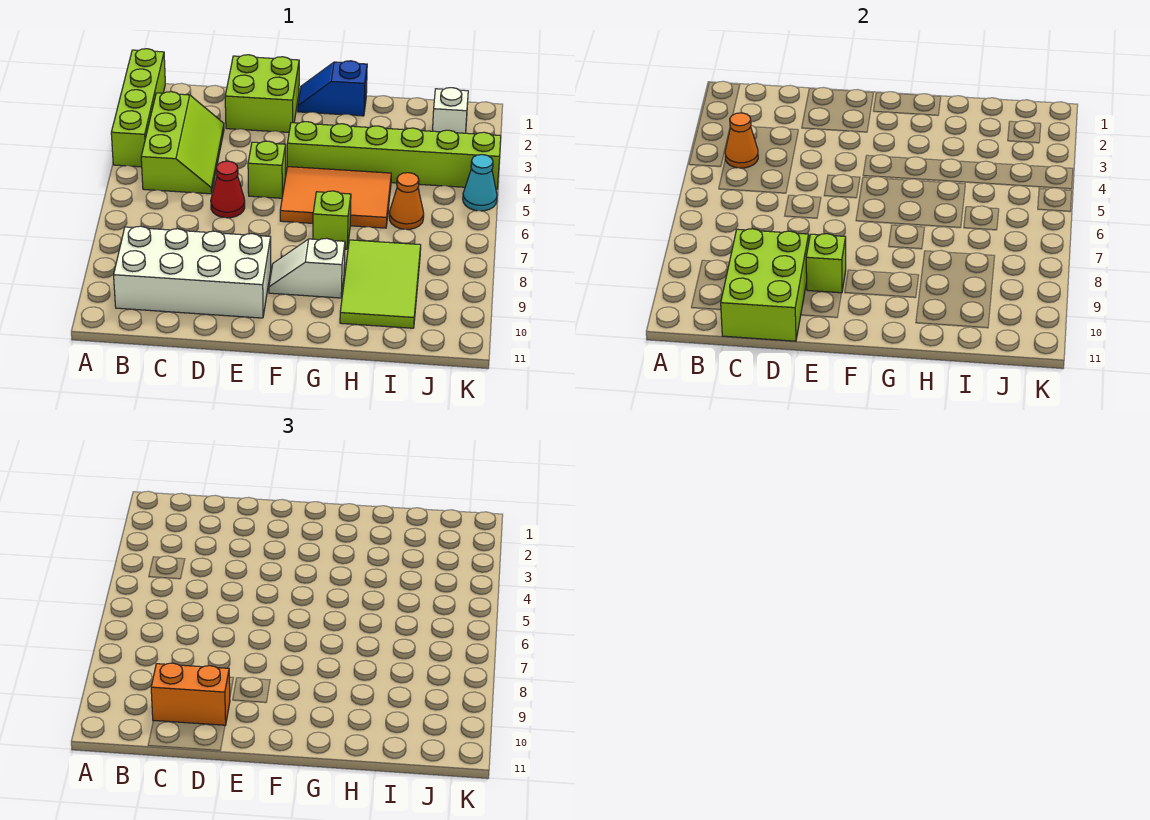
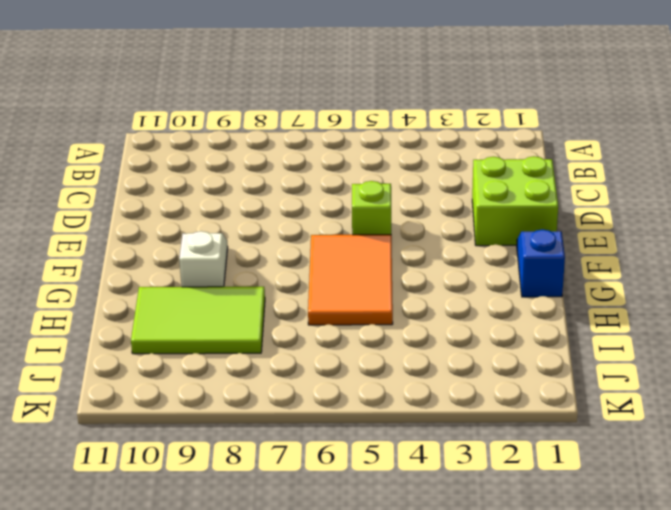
none -> lime brick A1:A4 level 1
none -> lime slope B3:C5 level 1 top B
none -> white brick B9:E10 level 1

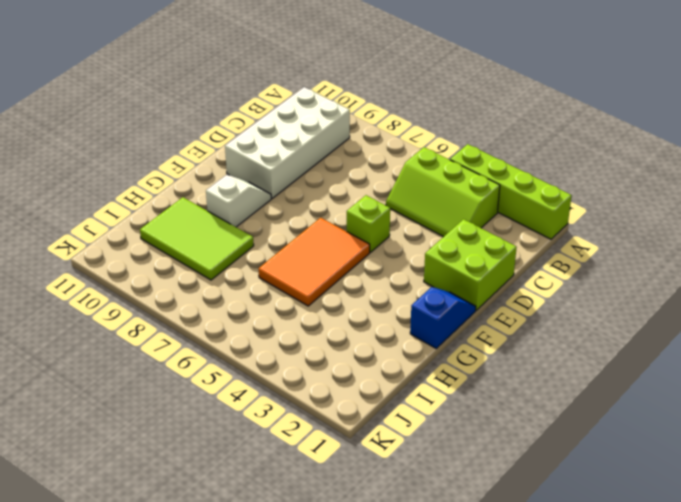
none -> red cone D6 level 1
none -> lime brick F4:K4 level 1
none -> lime brick G7 level 1

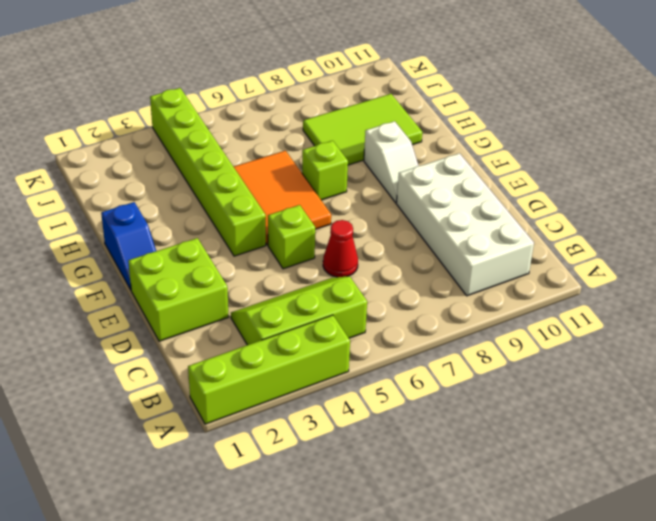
none -> orange cone I6 level 1
none -> white brick J2 level 1
none -> cyan cone K5 level 1

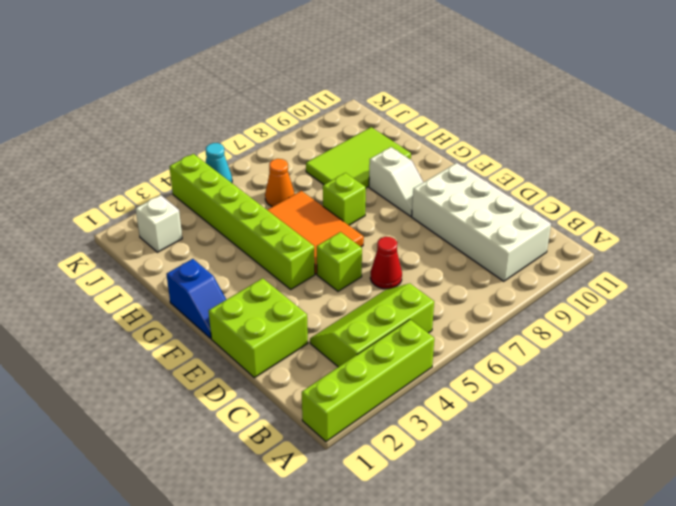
none -> orange cone B4 level 2
none -> lime brick C9:D11 level 2
none -> lime brick E9 level 2

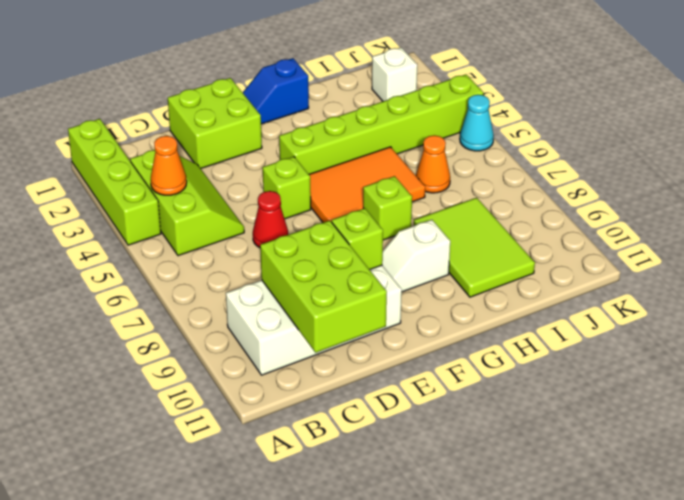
none -> orange brick C10:D10 level 3

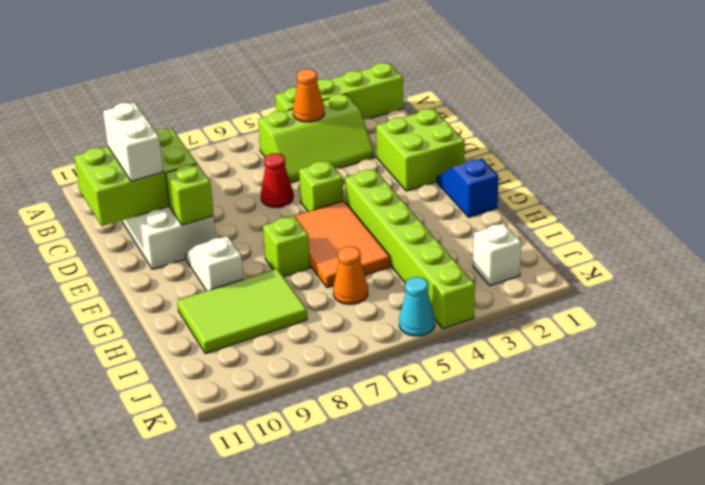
white brick C10:D10 level 3 -> orange brick C10:D10 level 3

